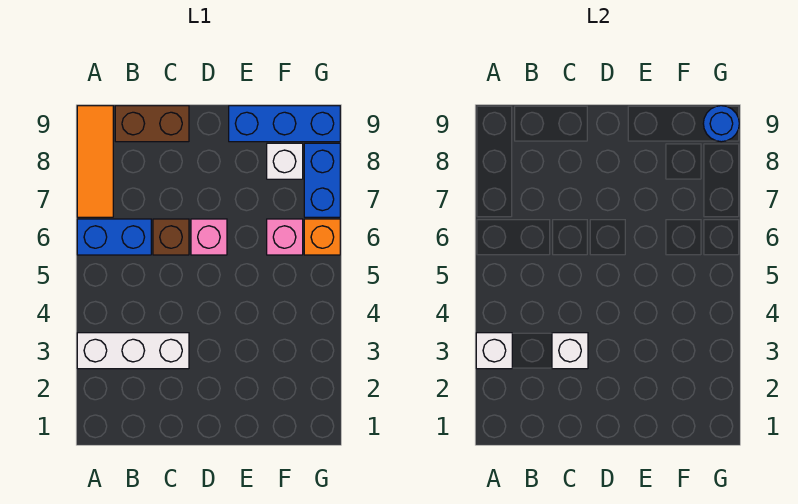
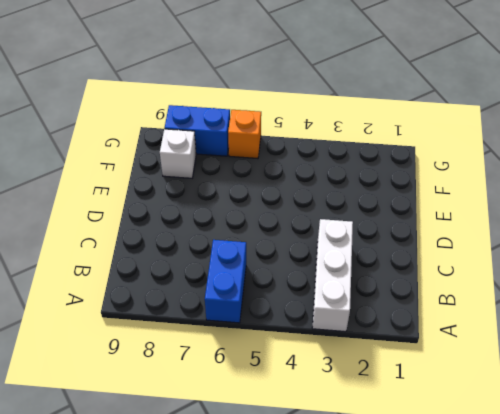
none -> orange tile A7:A9 level 1
none -> brown brick B9:C9 level 1
none -> brown brick C6 level 1

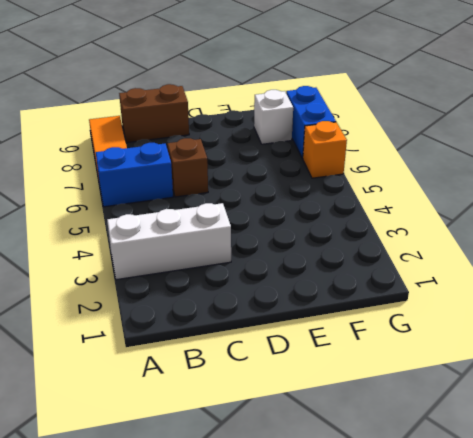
none -> pink brick D6 level 1
none -> blue brick E9:G9 level 1
none -> pink brick F6 level 1

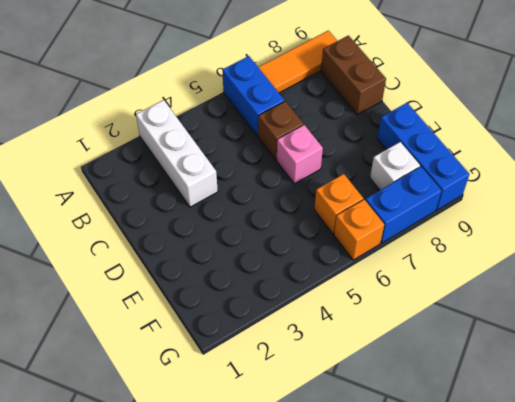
orange brick F6 level 1 -> pink brick F6 level 1
none -> white brick A3 level 2
none -> white brick C3 level 2
none -> blue round brick G9 level 2

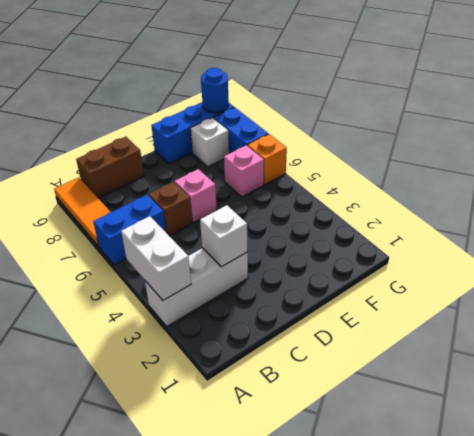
white brick A3:A4 level 2 -> white brick A3 level 2

